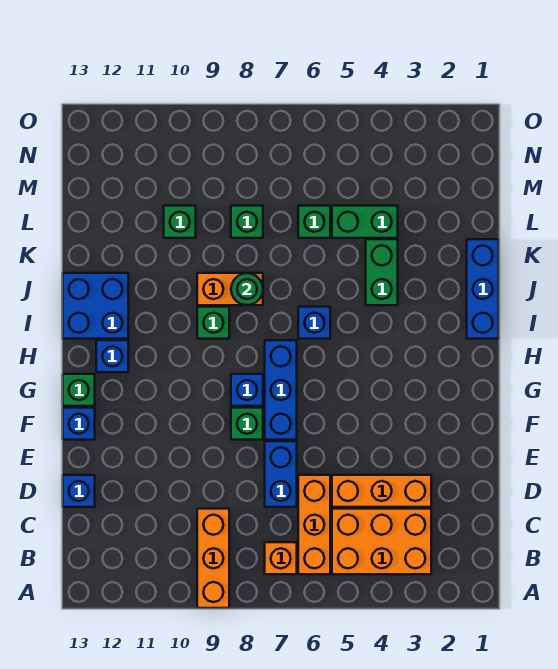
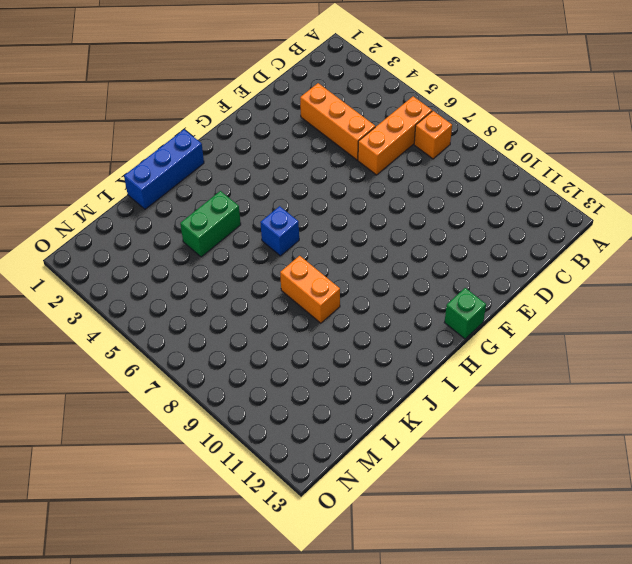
none -> orange brick A9:C9 level 1
none -> orange brick B3:C5 level 1
none -> blue brick D7:E7 level 1

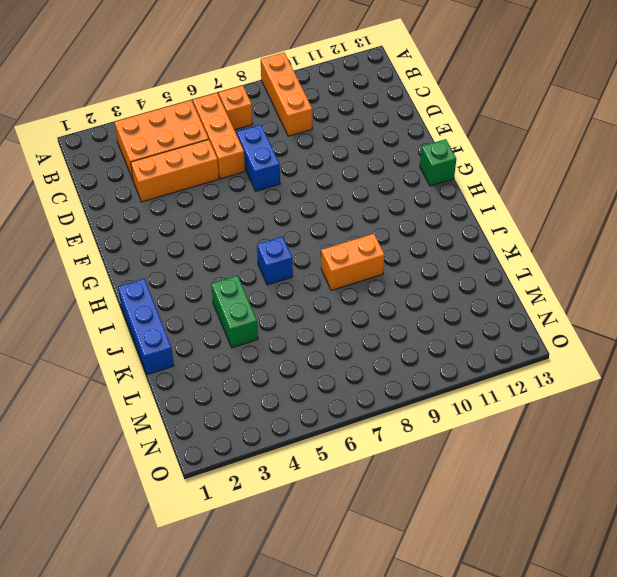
none -> blue brick D13 level 1
none -> blue brick F7:H7 level 1
none -> green brick F8 level 1

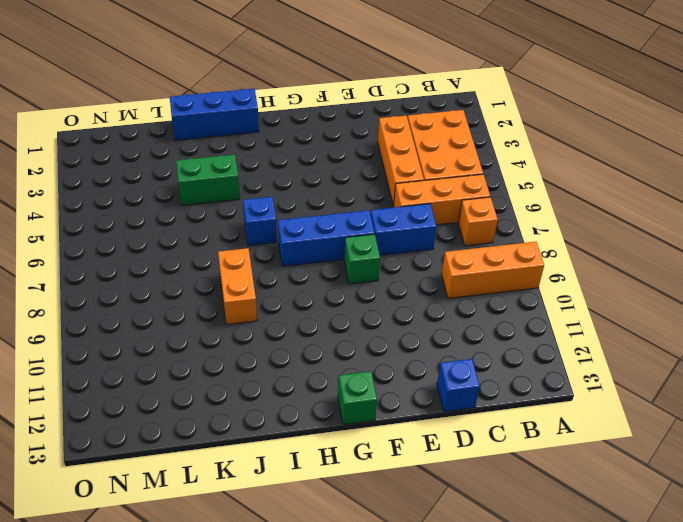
none -> blue brick F13 level 1
none -> blue brick G8 level 1
none -> blue brick H12 level 1

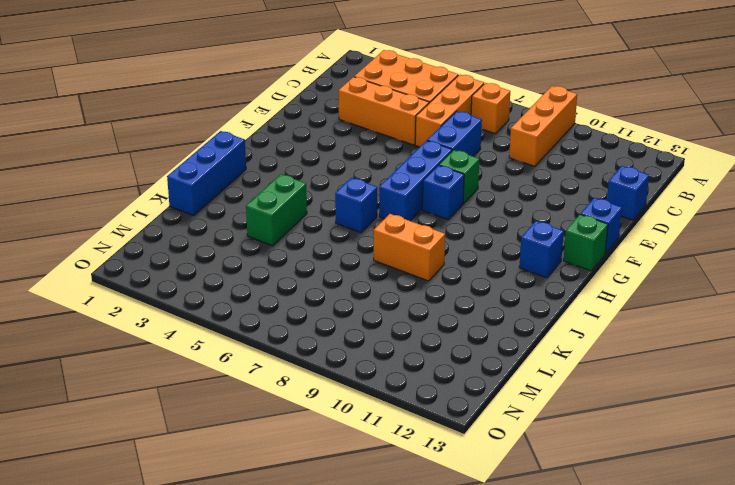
none -> green brick I9 level 1
none -> blue brick I12:J13 level 1
none -> green brick L4:L5 level 1

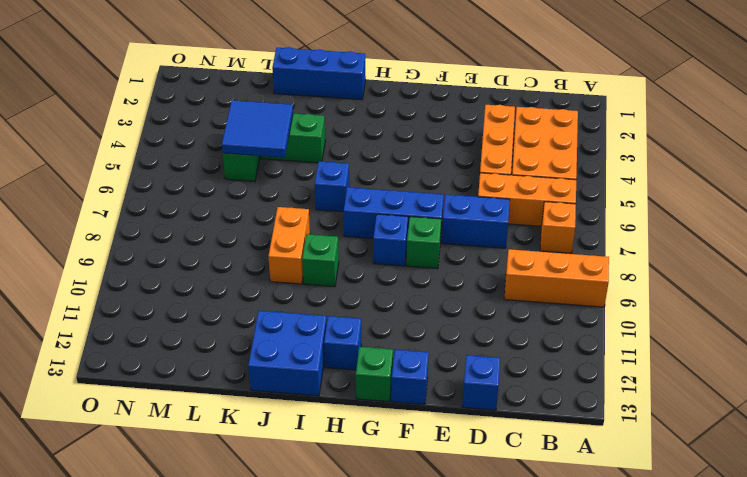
blue tile K4:L5 level 2 -> none
none -> green brick L6 level 1
none -> green brick L8 level 1
none -> green brick L10 level 1

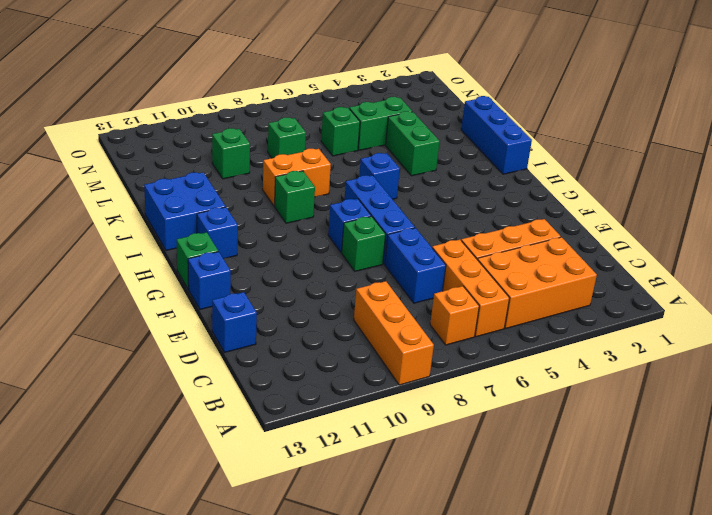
none -> green round brick J8 level 2

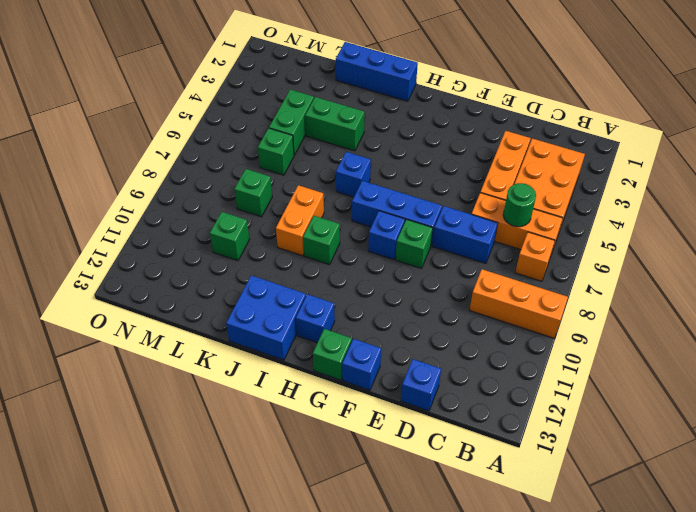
green round brick C6 level 2 -> green round brick J8 level 2

